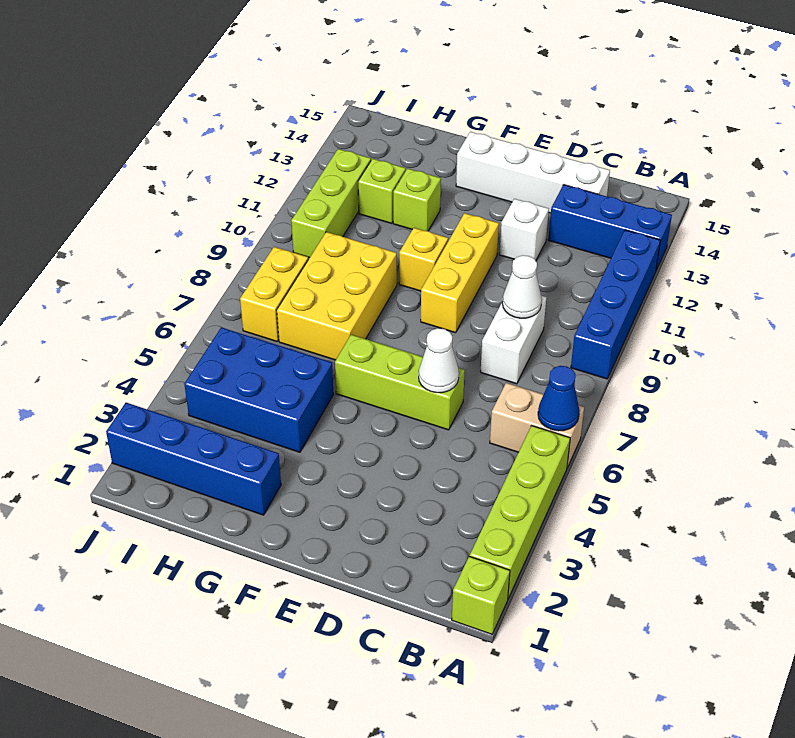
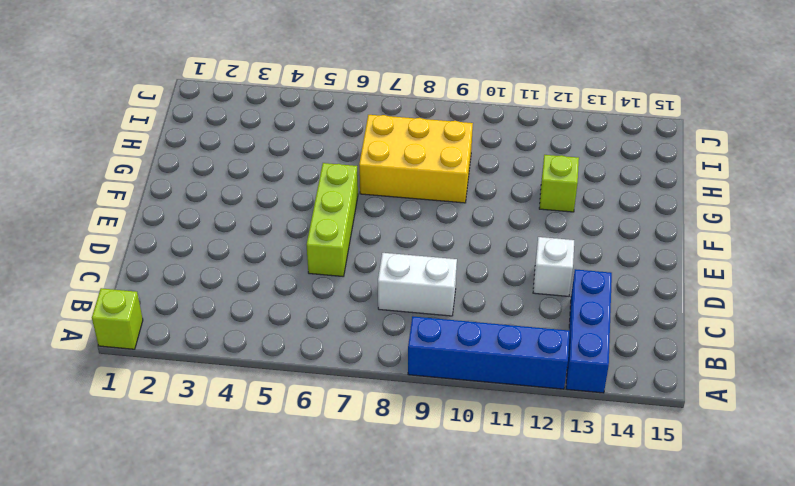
none -> lime brick A2:A5 level 1
none -> tan brick A6:B6 level 1
none -> white brick C14:F14 level 1

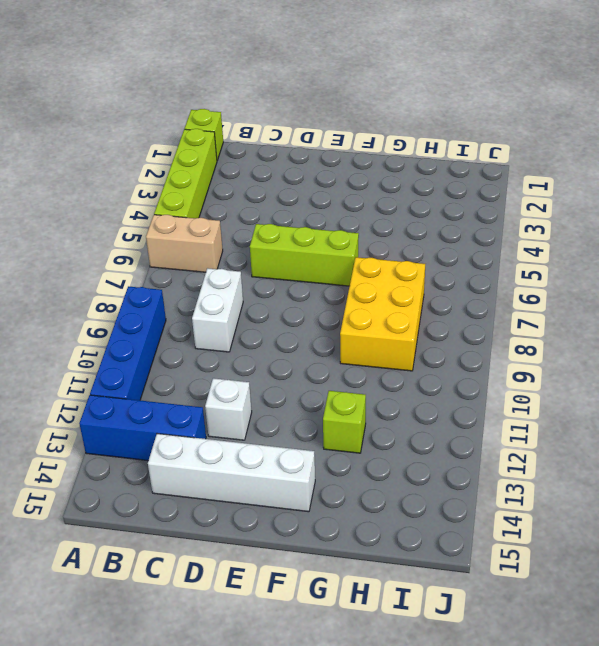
none -> yellow brick E9:E11 level 1
none -> yellow brick F10 level 1
none -> blue brick G2:J2 level 1

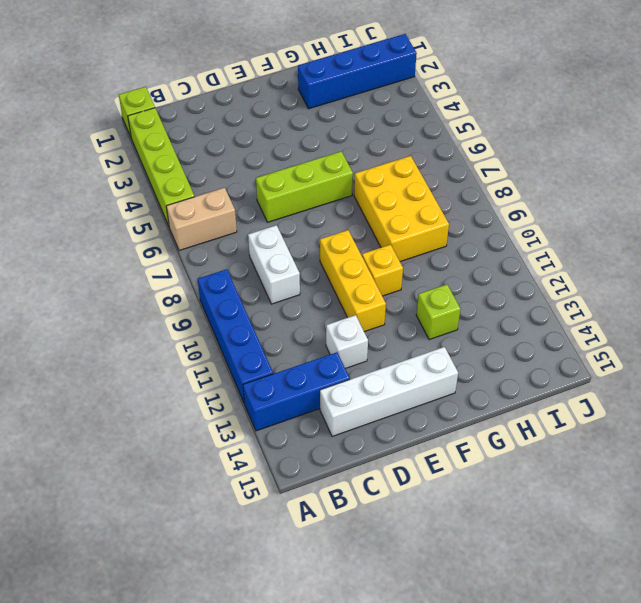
none -> blue brick G4:I5 level 1
none -> lime brick H12 level 1
none -> yellow brick I7:I8 level 1

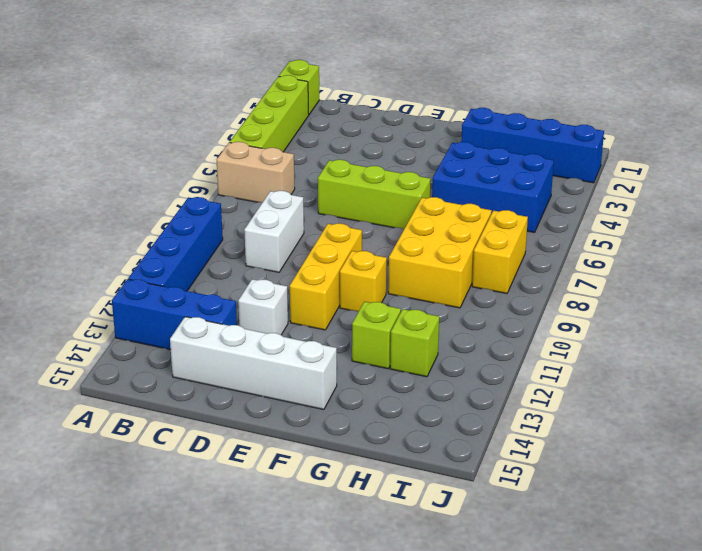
none -> lime brick I10:I12 level 1
none -> blue cone A6 level 2
none -> white cone C9 level 2

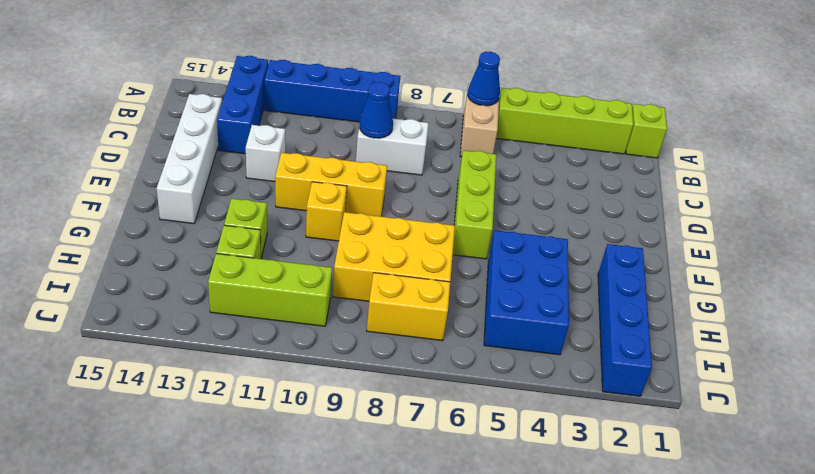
blue cone C9 level 2 -> white cone C9 level 2
none -> white cone D6 level 2

